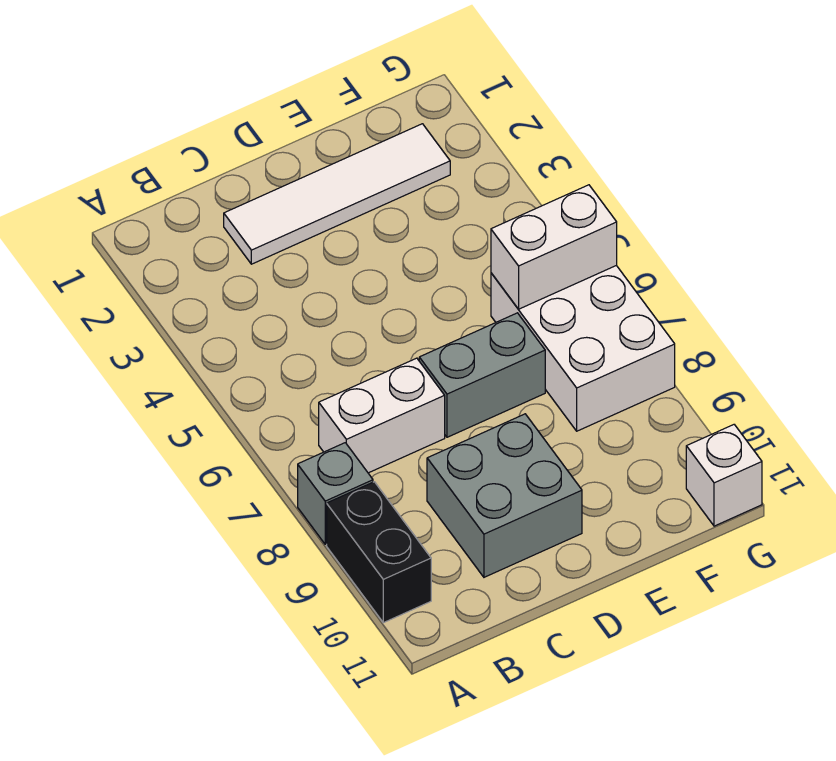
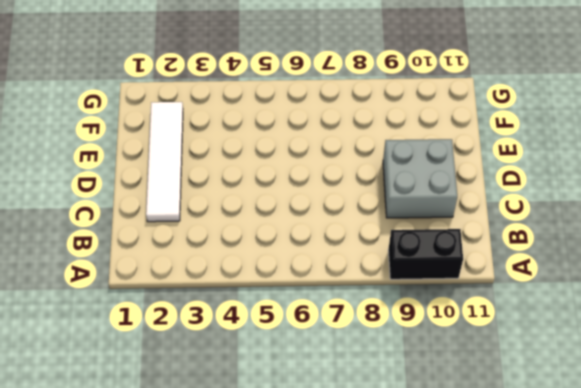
none -> grey brick A8 level 1
none -> white brick B7:C7 level 1

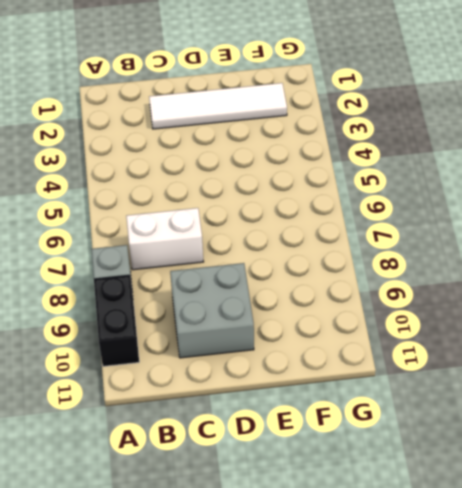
none -> grey brick D7:E7 level 1
none -> white brick F6:G8 level 1

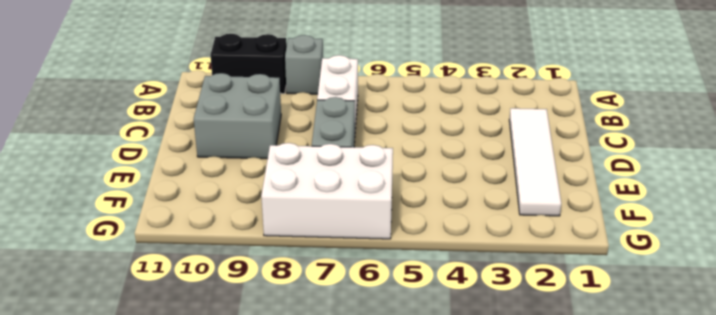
none -> white brick G11 level 1
none -> white brick F6:G6 level 2

